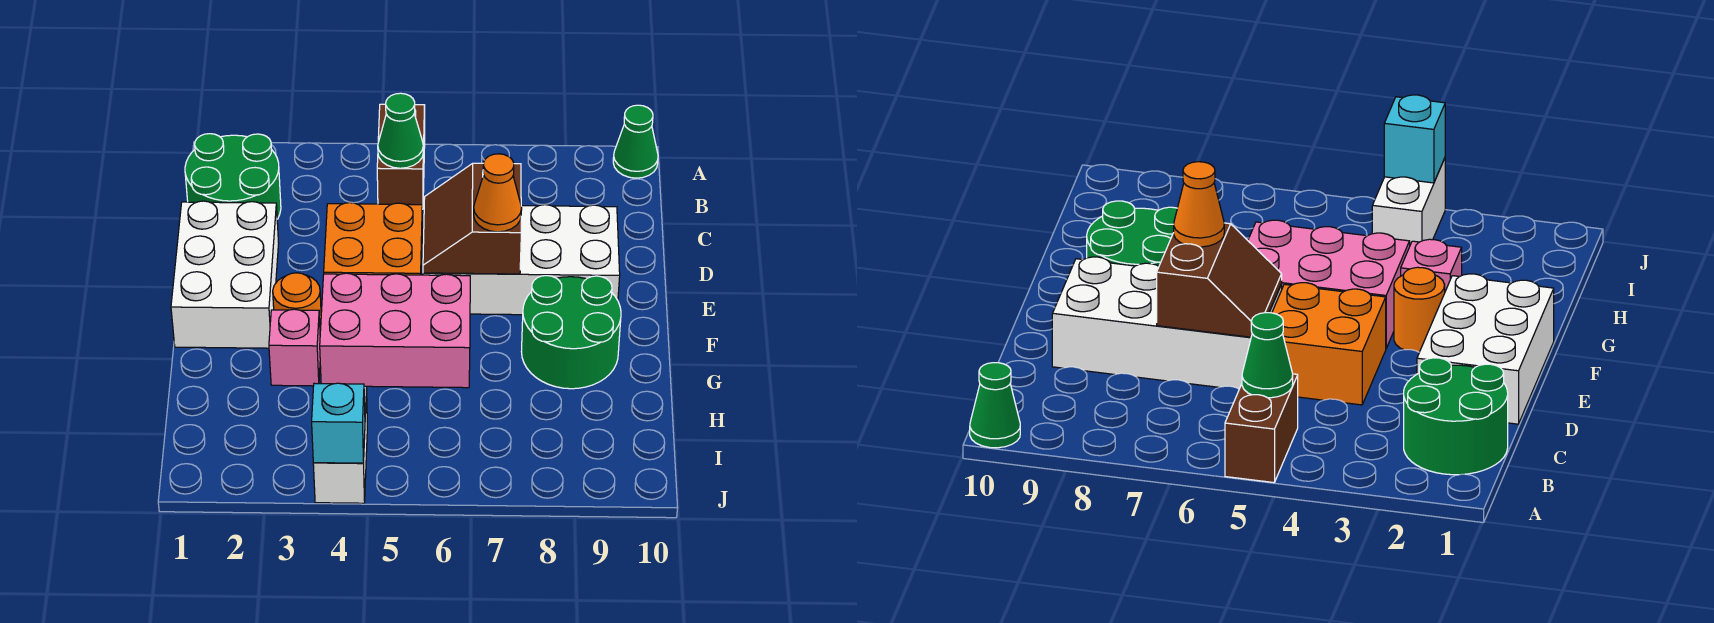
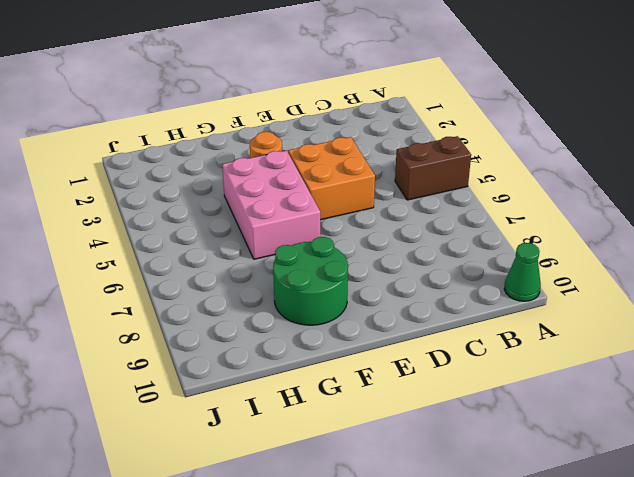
none -> green round brick B1:C2 level 1
none -> white brick D1:F2 level 1
none -> white brick D6:E9 level 1

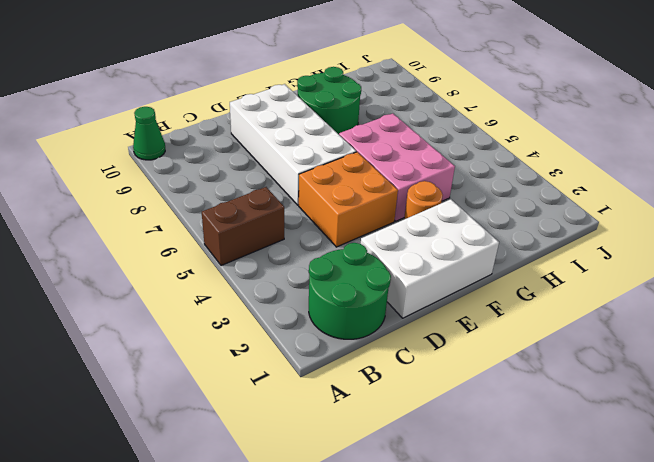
none -> pink brick G3 level 1
none -> white brick I4:J4 level 1
none -> green cone B5 level 2

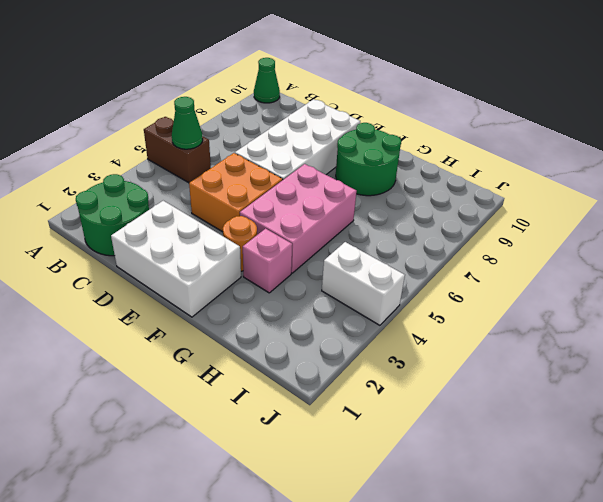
none -> brown slope D6:E7 level 2 top 7
none -> cyan brick J4 level 2
none -> orange cone E7 level 3

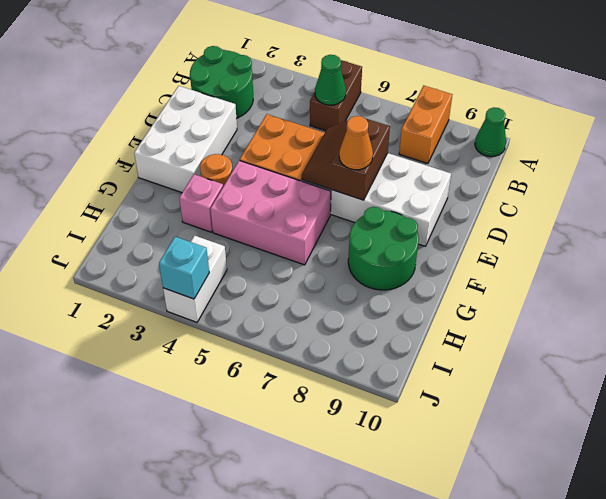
orange brick A8:B8 level 1 -> none

